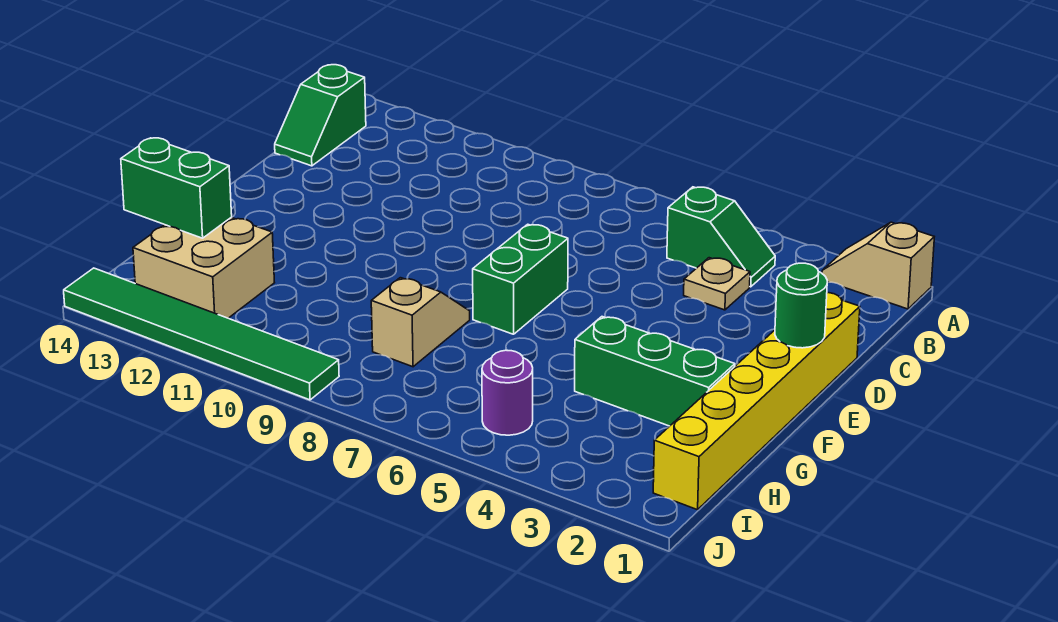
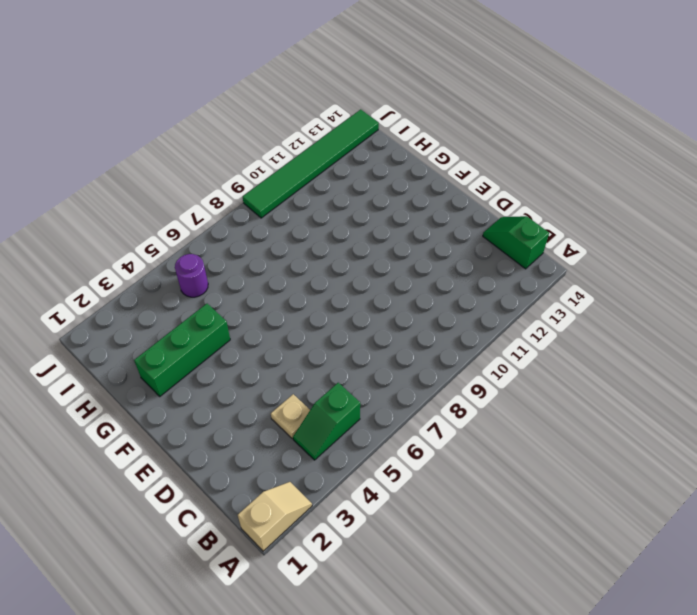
none -> yellow brick D1:I1 level 1
none -> green brick E7:F7 level 1
none -> tan slope G8:H8 level 1 top H

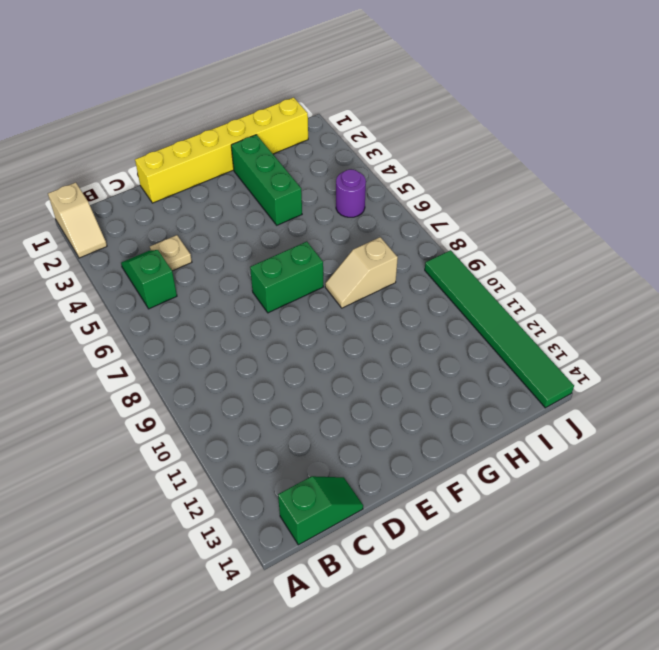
none -> tan brick H12:I13 level 1
none -> green round brick E1 level 2
none -> green brick H13:H14 level 2

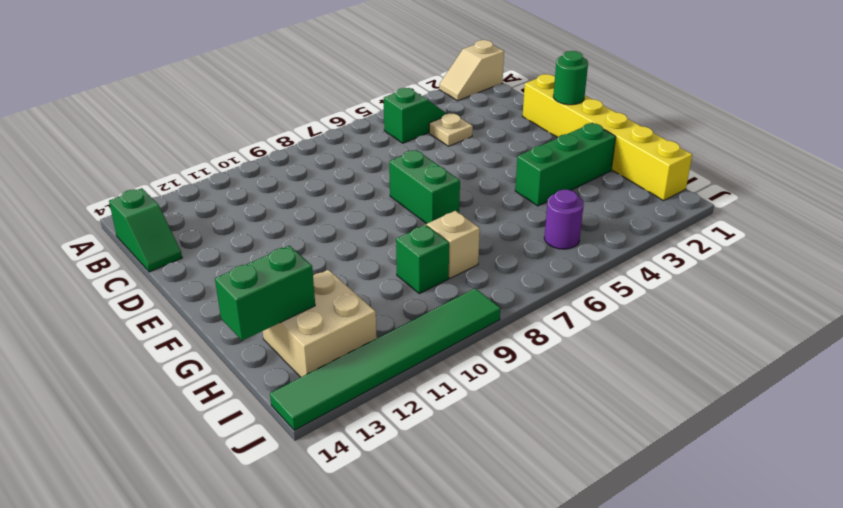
green brick H9 level 1 -> none

